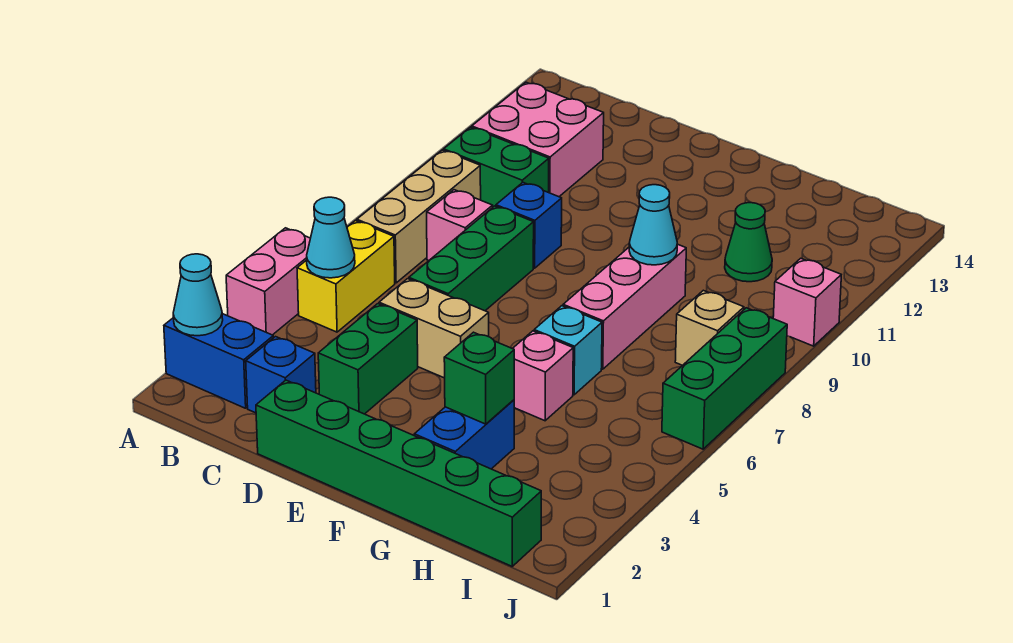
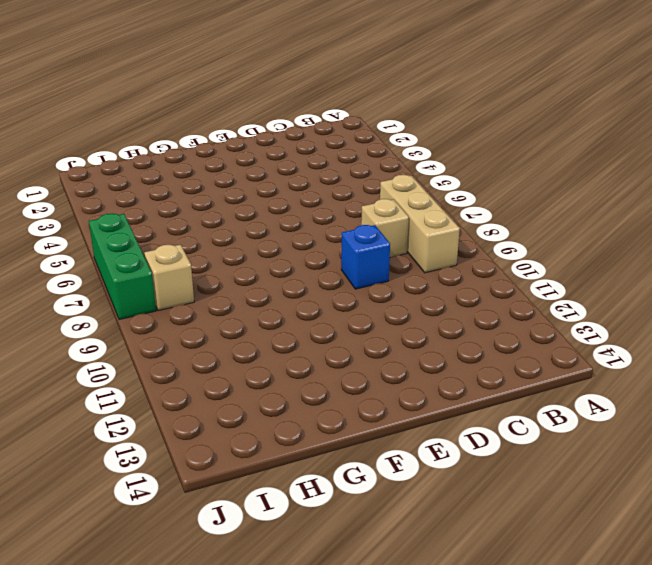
tan brick C8 level 1 -> pink brick C8 level 1
none -> blue brick A2:B2 level 1
none -> pink brick A4:A5 level 1
none -> yellow brick B5:B6 level 1

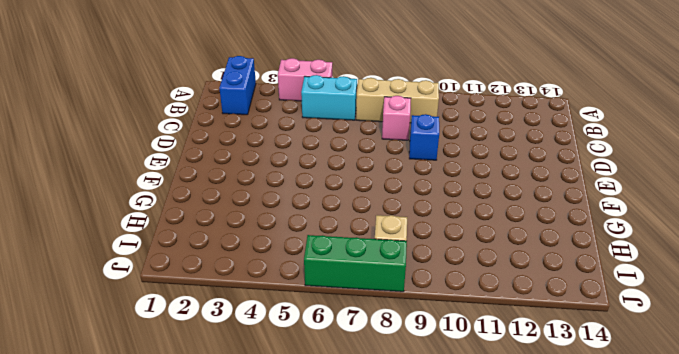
cyan brick B5:B6 level 1 -> yellow brick B5:B6 level 1
none -> green brick B10:C10 level 1
none -> pink brick B11:C12 level 1
none -> blue brick C2 level 1

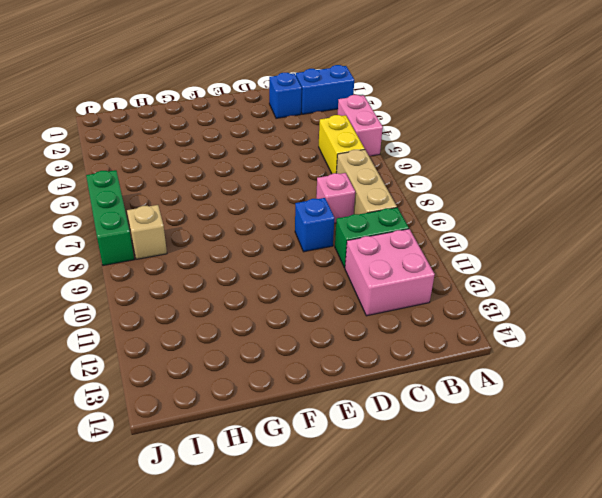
none -> green brick D1:I1 level 1
none -> green brick D3:D4 level 1
none -> tan brick D5:E5 level 1

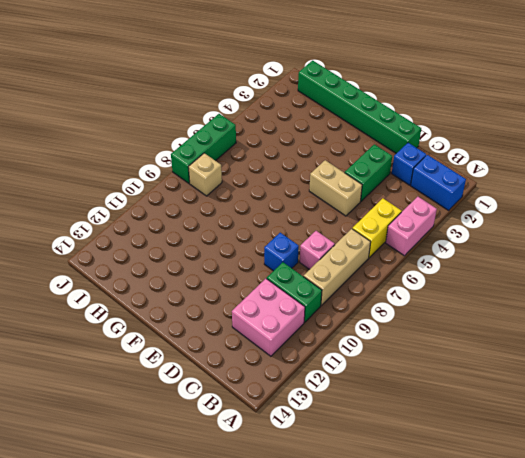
none -> green brick D6:D8 level 1
none -> blue brick G2:G3 level 1
none -> pink brick G5 level 1

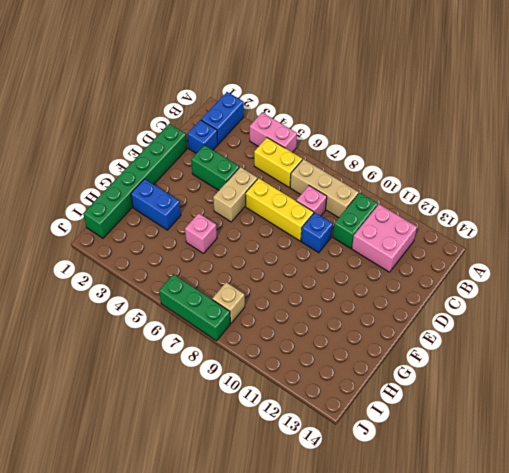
yellow brick D6:D8 level 1 -> green brick D6:D8 level 1
none -> cyan brick G6 level 1
none -> pink brick G7:G9 level 1
none -> green cone H11 level 1

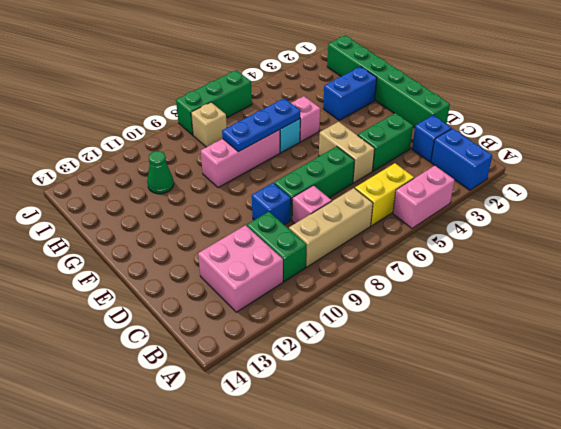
blue plate G6:G8 level 2 -> none
none -> pink brick J10 level 1
none -> cyan cone A2 level 2
none -> cyan cone B5 level 2

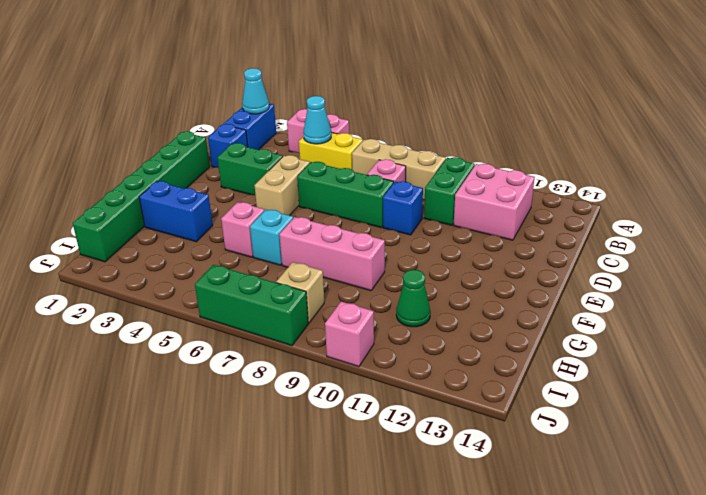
none -> green brick G3 level 2
none -> cyan cone G9 level 2

